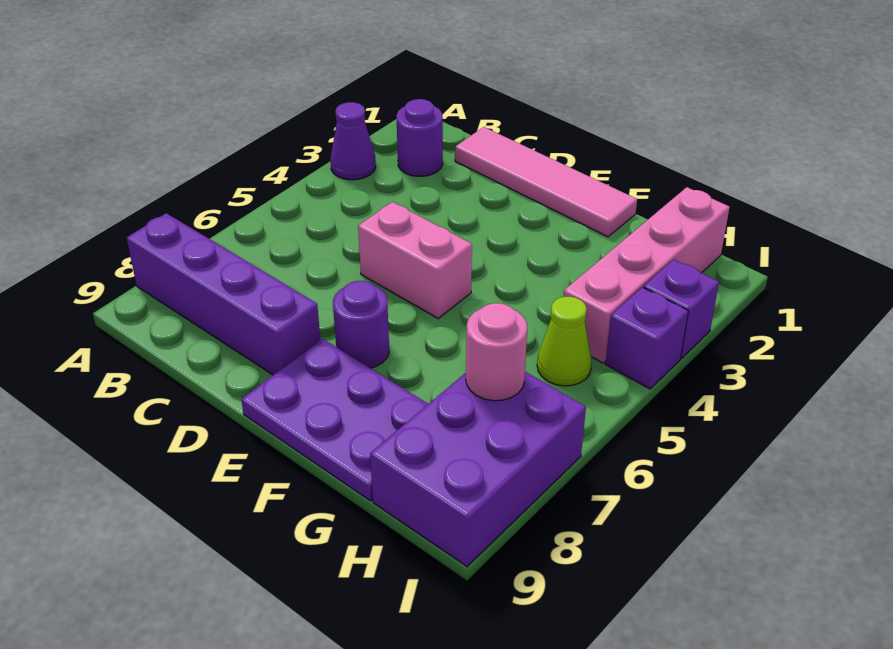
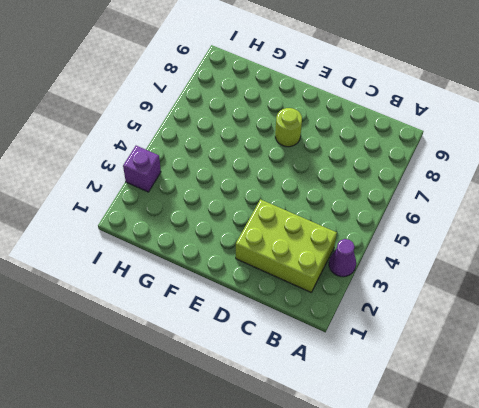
lime brick B2:D3 level 1 -> purple round brick B2 level 1
lime round brick E7 level 1 -> purple round brick E7 level 1
none -> purple brick A8:D8 level 1
none -> pink tile C1:F1 level 1
none -> pink brick D5:E5 level 1

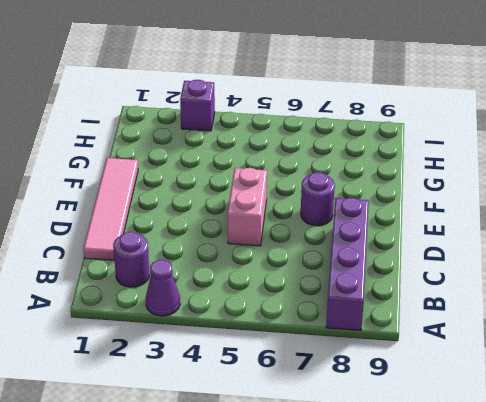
none -> purple plate E8:G9 level 1
none -> pink brick H1:H4 level 1
none -> lime cone H5 level 1

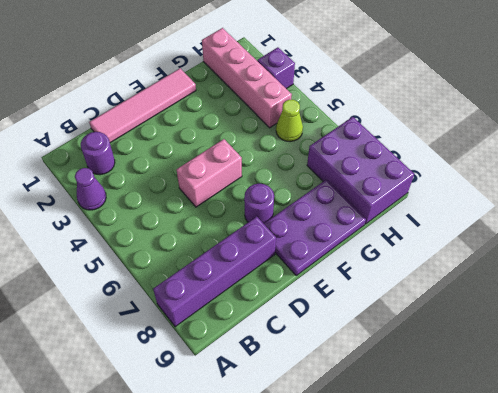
none -> purple brick I4 level 1
none -> pink round brick H7 level 2

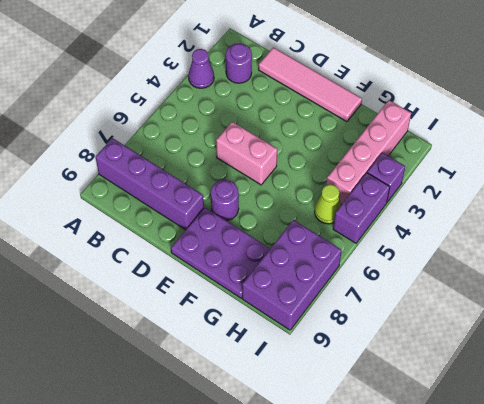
purple brick I4:I5 level 1 -> purple brick I4 level 1
none -> pink round brick H7 level 2

